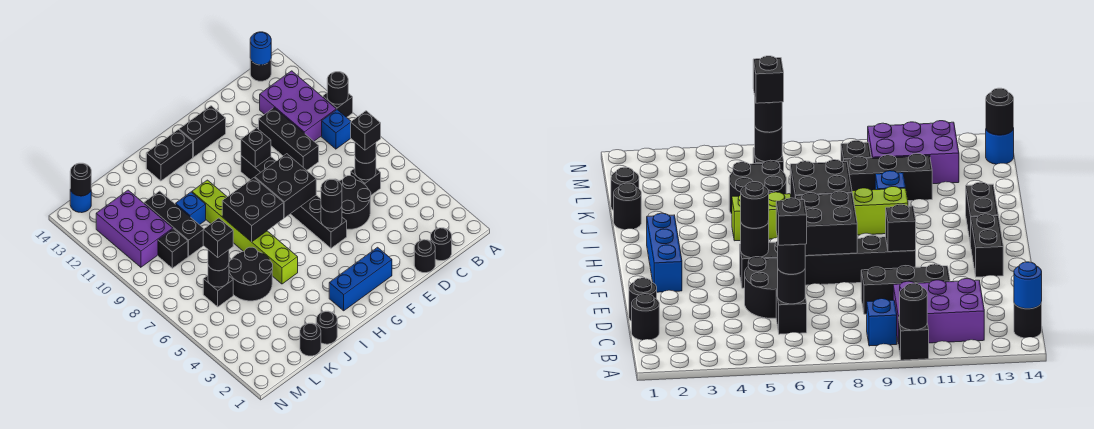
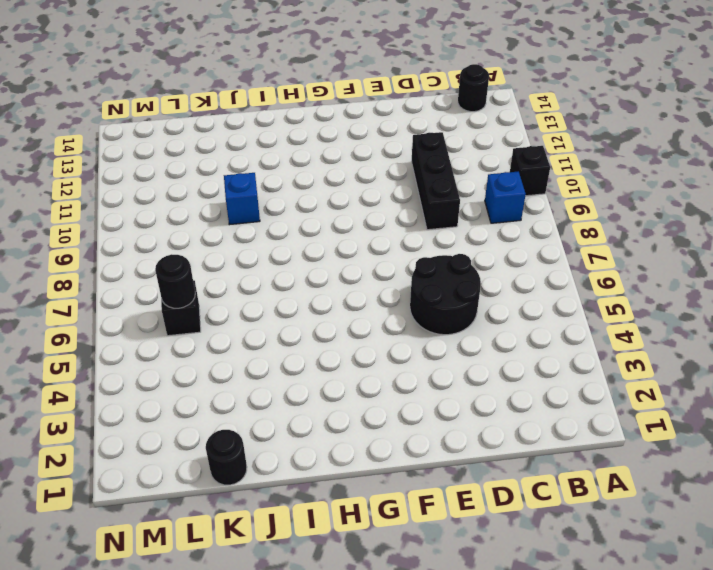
none -> purple brick B10:C12 level 1
none -> black round brick C1 level 1
none -> black brick C6 level 1
none -> black round brick D1 level 1

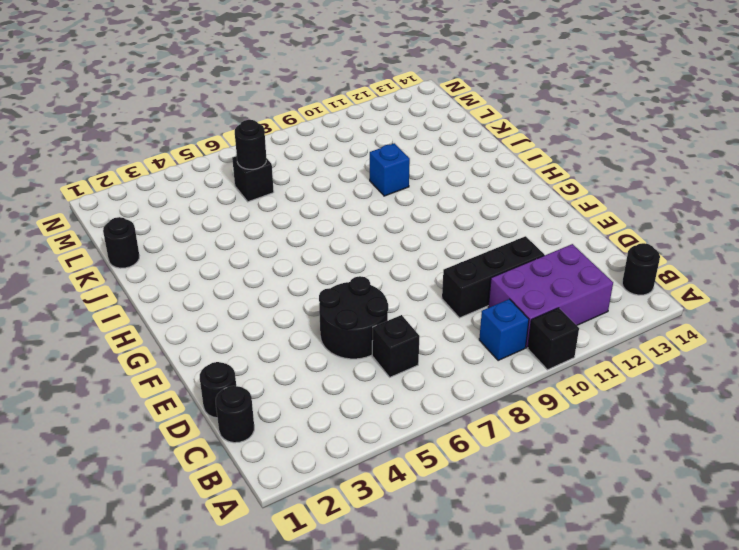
none -> blue brick F2:H2 level 1
none -> black brick F5:F10 level 1
none -> black brick F13:G13 level 1
none -> black brick H13:I13 level 1

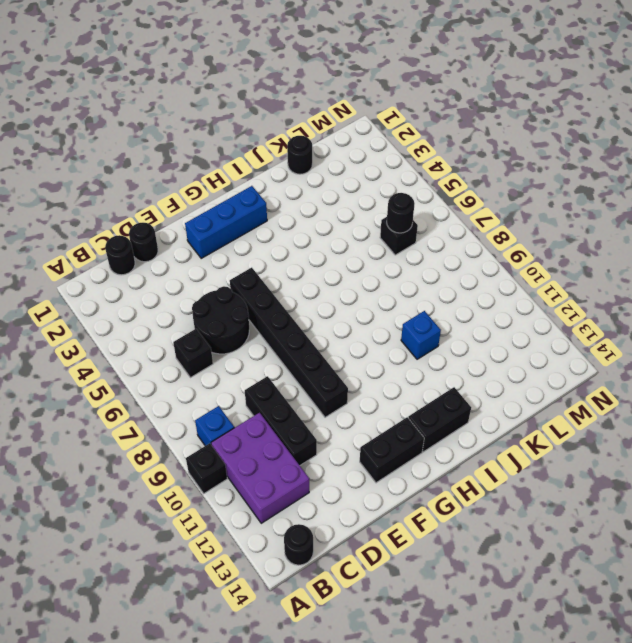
none -> lime brick I5:I10 level 1
none -> black round brick J1 level 1
none -> black round brick J5:K6 level 1
none -> black brick K9:K11 level 1

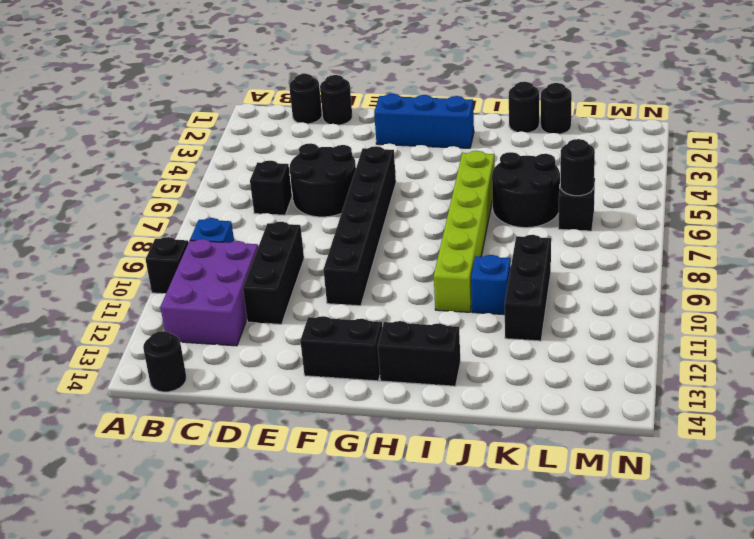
none -> black brick L9 level 1
none -> purple brick L10:M12 level 1
none -> blue round brick M14 level 1
none -> black round brick A10 level 2

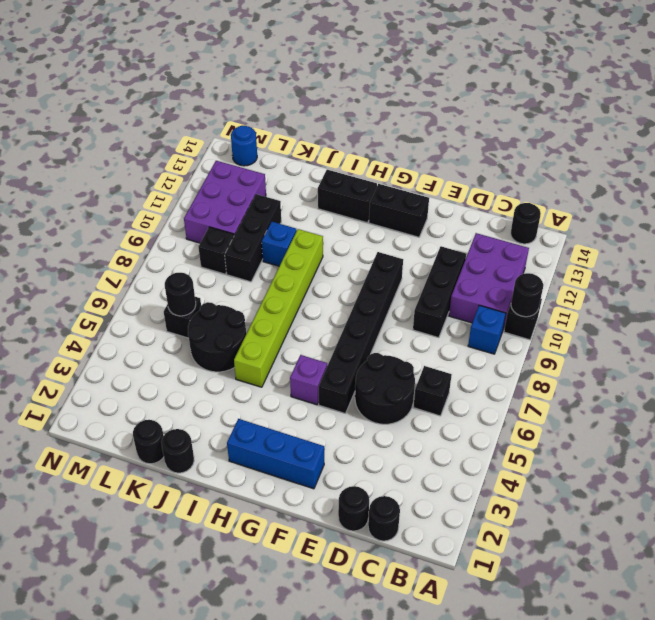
purple brick G5 level 1 -> none
none -> blue round brick B14 level 2
none -> black round brick C6 level 2
none -> black round brick F5 level 2
none -> black brick F7:G8 level 2

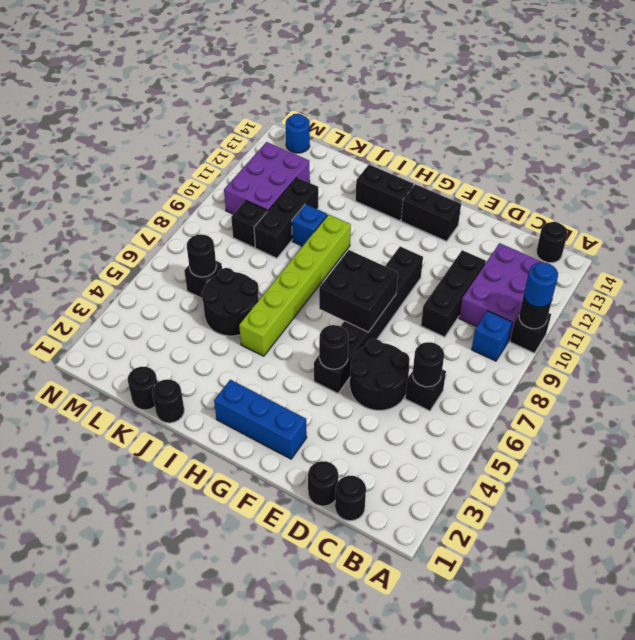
blue round brick A10 level 3 -> blue round brick B14 level 2
none -> black brick F10 level 2
none -> black brick H7:I8 level 2
none -> black round brick M14 level 2
none -> black round brick C6 level 3

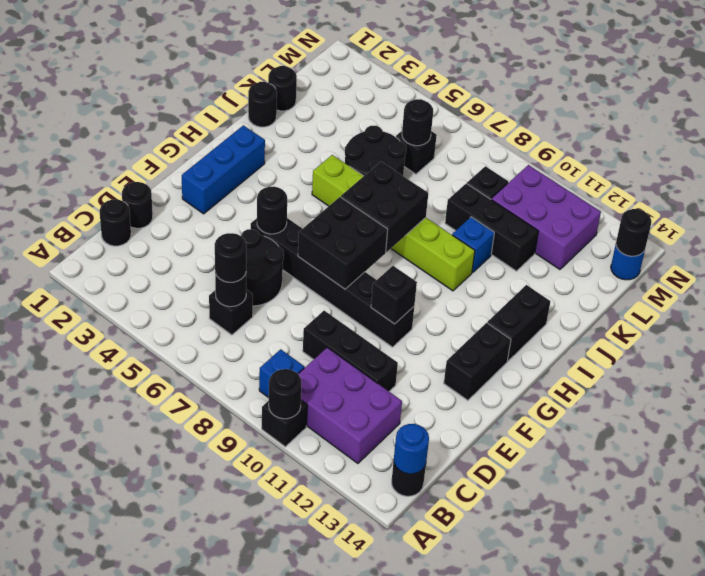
none -> black round brick F5 level 3
none -> black round brick L6 level 3
none -> black brick C6 level 4
none -> black brick L6 level 4

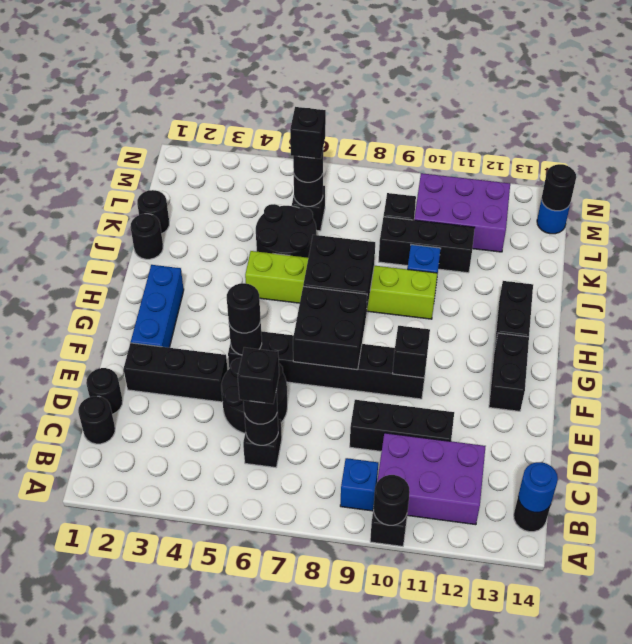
black brick E2:E4 level 1 -> none

